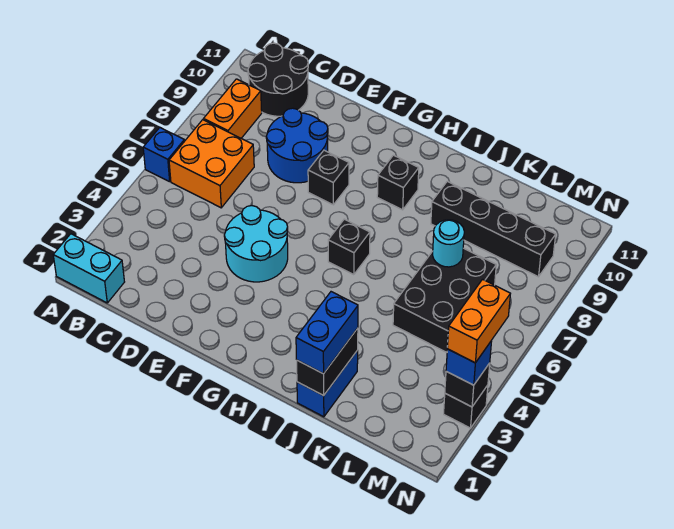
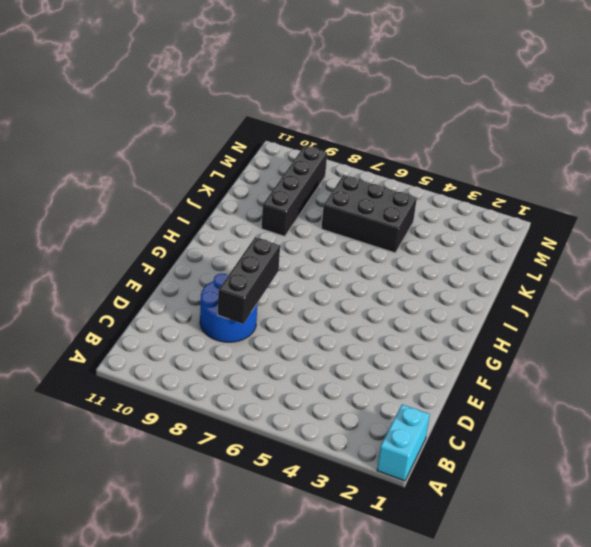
black brick D8:F8 level 2 -> none
none -> blue brick A6 level 1
none -> orange brick B6:C7 level 1
none -> orange brick B8:B9 level 1

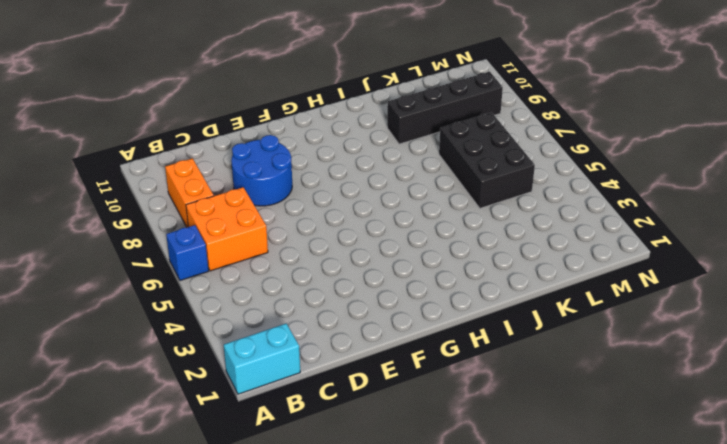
none -> black round brick B10:C11 level 1
none -> cyan round brick E4:F5 level 1
none -> black brick F8 level 1

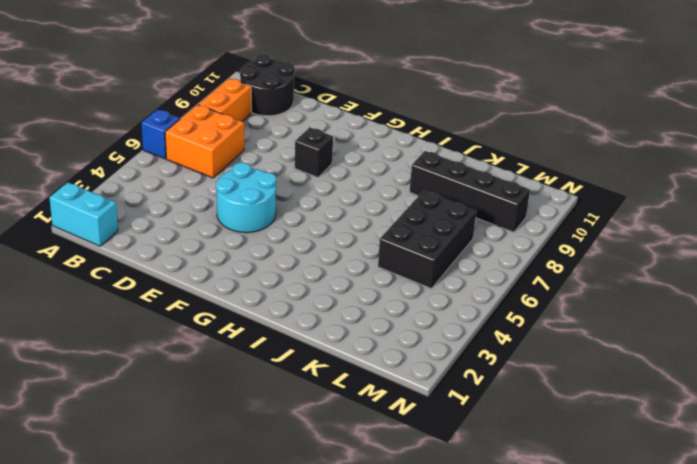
none -> blue round brick D8:E9 level 1
none -> black brick H6 level 1
none -> black brick H9 level 1

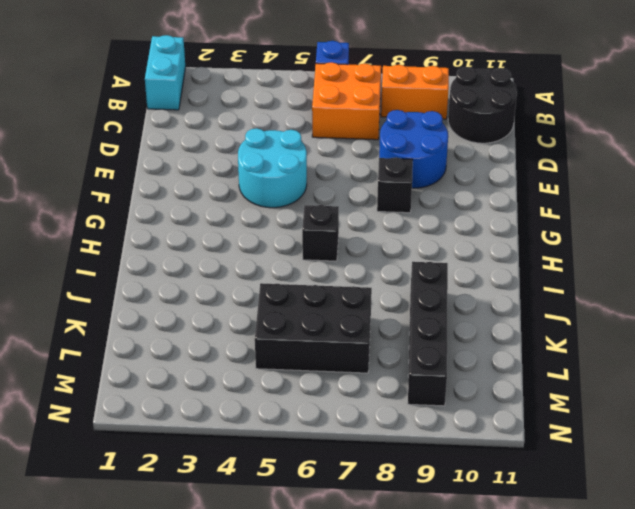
none -> black brick H9 level 1
none -> blue brick J1:J2 level 1
none -> black brick N3 level 1

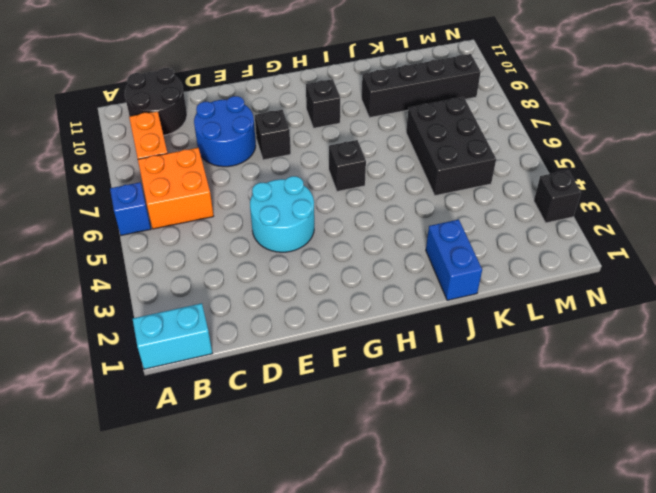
none -> black brick J1:J2 level 2
none -> cyan round brick K7 level 2
none -> black brick N3 level 2

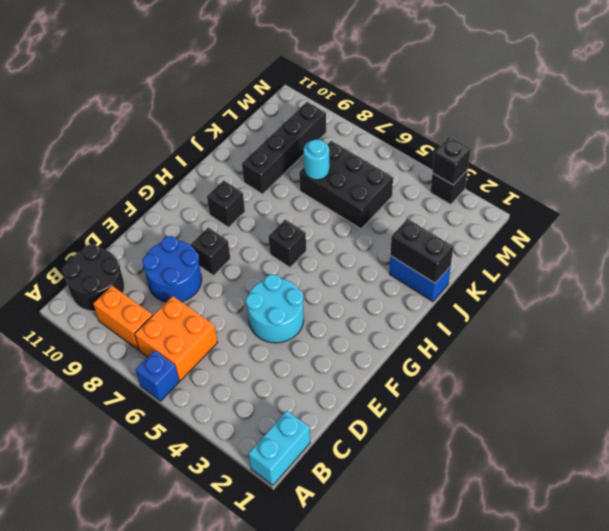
none -> blue brick J1:J2 level 3
none -> blue brick N3 level 3
none -> orange brick N3:N4 level 4

